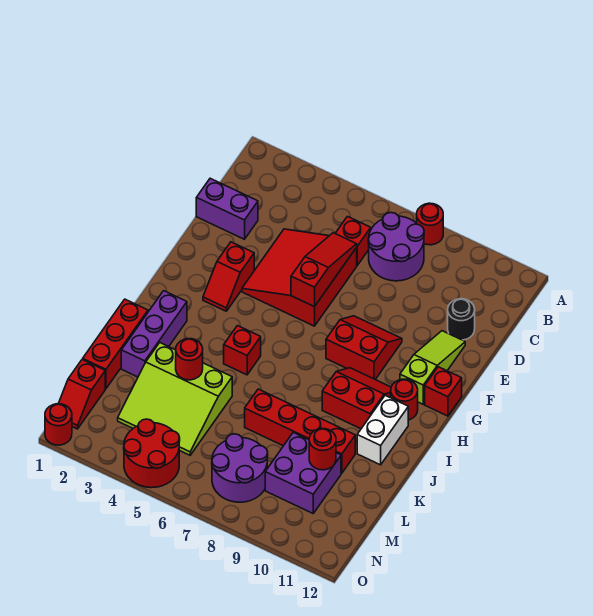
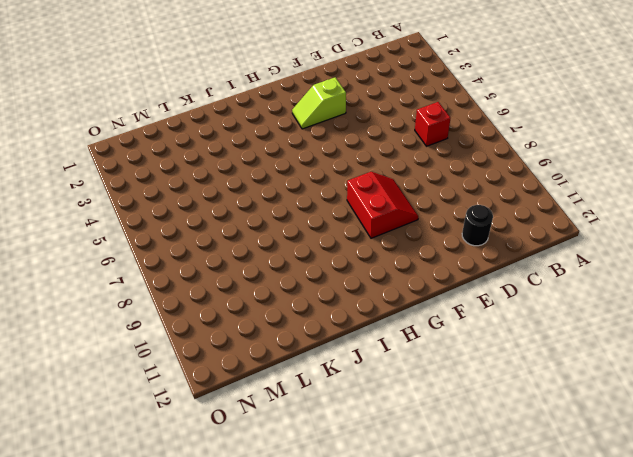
lime slope F3:G3 level 1 top F -> red slope F3:G3 level 1 top F
none -> red round brick A8 level 1
none -> purple round brick B7:C8 level 1
none -> purple brick D1:D2 level 1

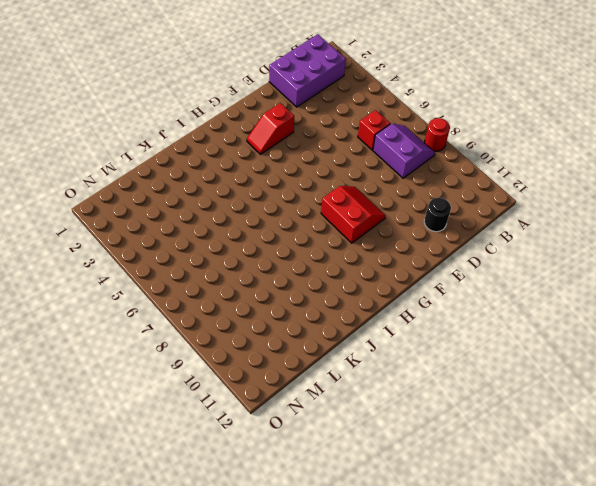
purple brick B1:D2 level 1 -> purple brick D1:D2 level 1
purple slope B7:C8 level 1 top C -> purple round brick B7:C8 level 1
none -> red slope D4:F6 level 1 top 6
none -> lime slope E11:G11 level 1 top G
none -> red brick G12 level 1

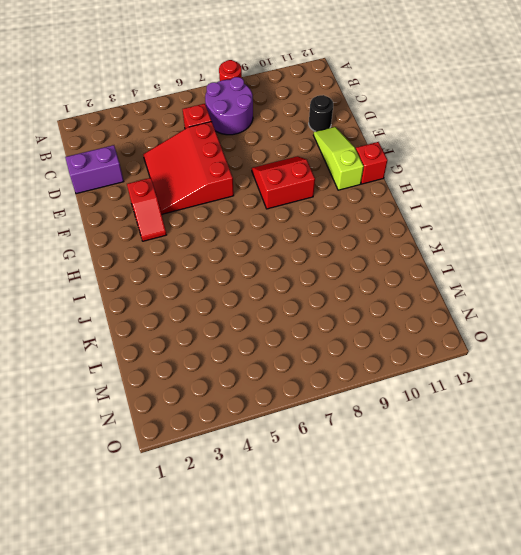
none -> red slope H9:I10 level 1 top I
none -> red round brick H11 level 1
none -> purple brick I2:K2 level 1

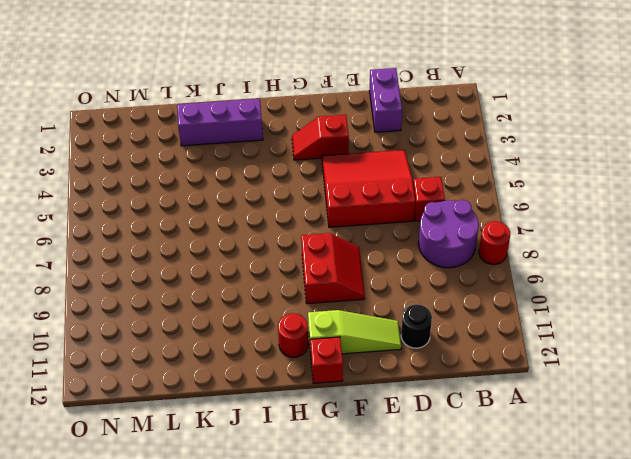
none -> red slope H9:I10 level 1 top I
none -> red brick I5 level 1
none -> white brick I11:J11 level 1

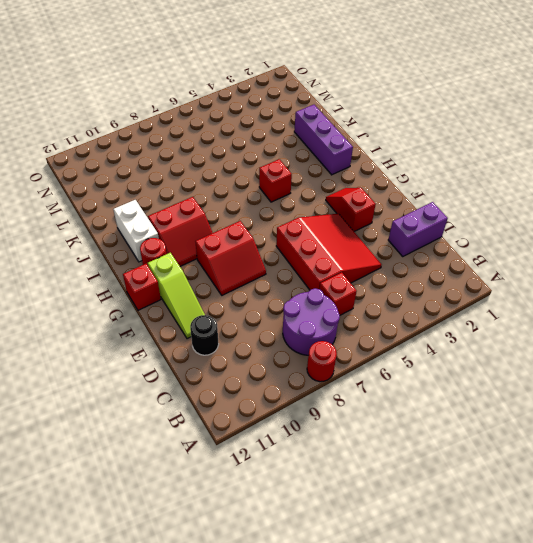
none -> red brick J1:L1 level 1
none -> lime slope K3:M5 level 1 top K
none -> red brick K7:K10 level 1

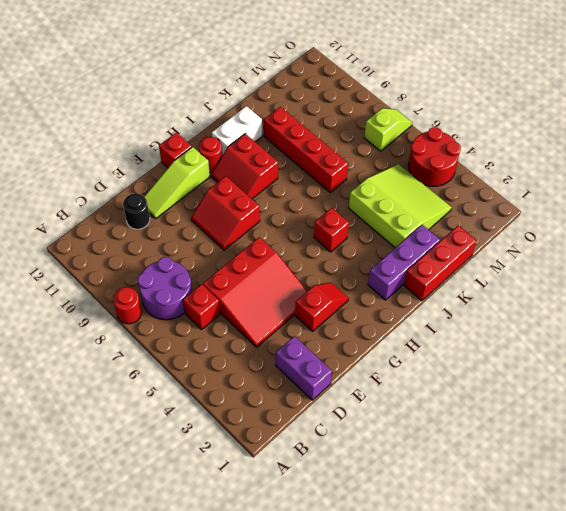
lime slope N7:O7 level 1 top N -> purple round brick M7:N8 level 1
none -> purple brick L9:M10 level 1
none -> red slope M1:N1 level 1 top M
none -> red round brick O1 level 1

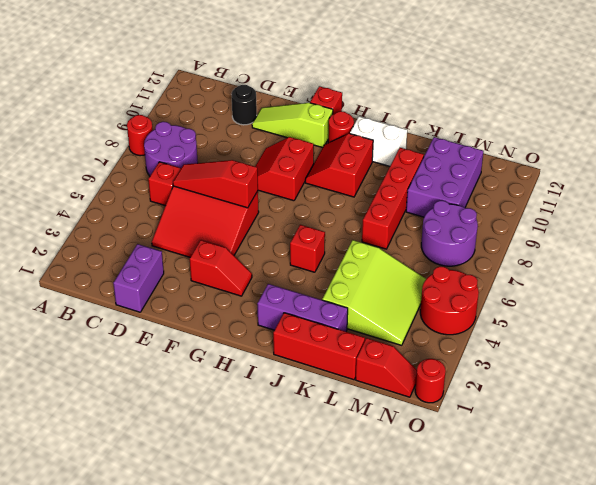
purple brick L9:M11 level 1 -> purple brick L9:M10 level 1
none -> red round brick K4 level 2
none -> red round brick L10 level 2

